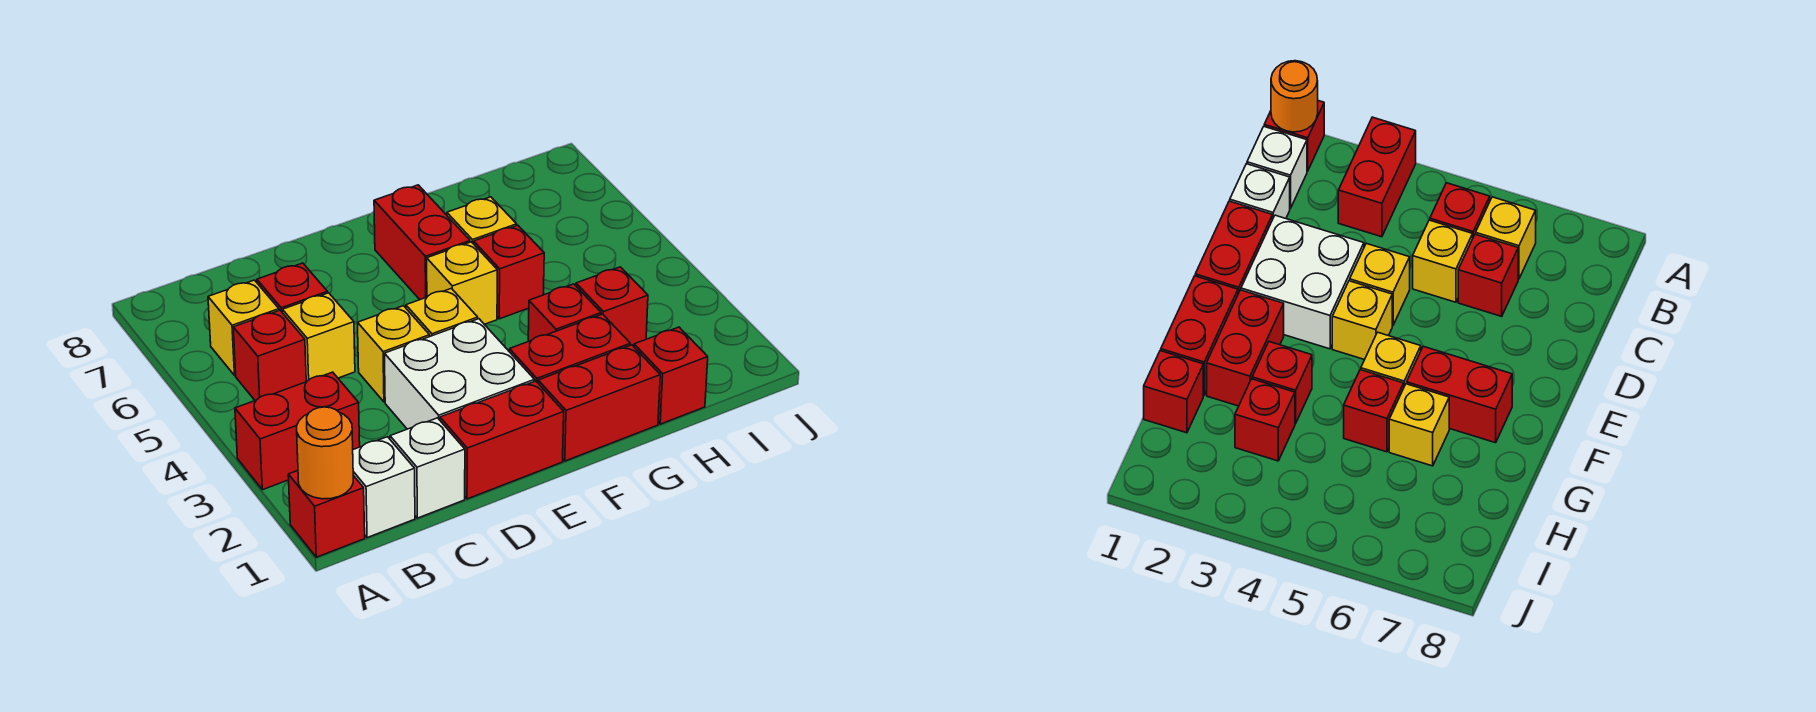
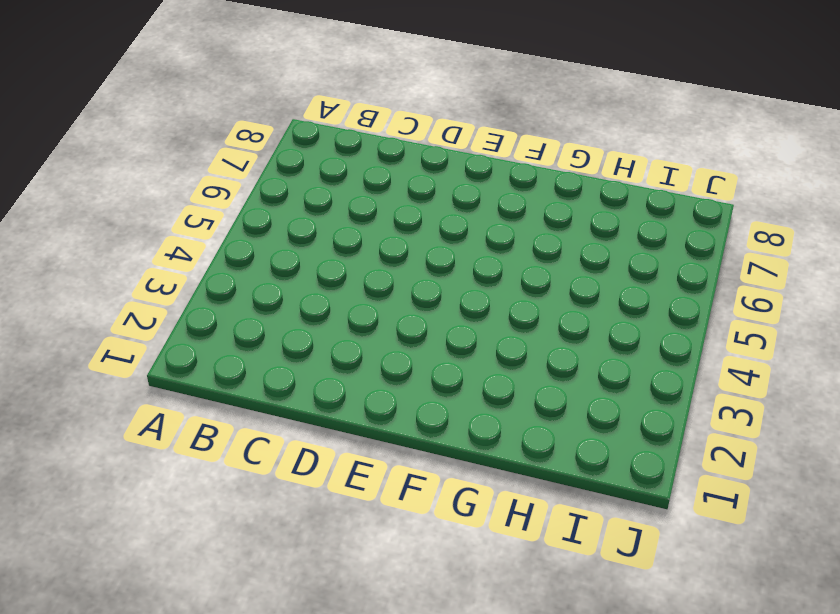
none -> red brick A1 level 1
none -> red brick A3:B3 level 1
none -> white brick B1 level 1

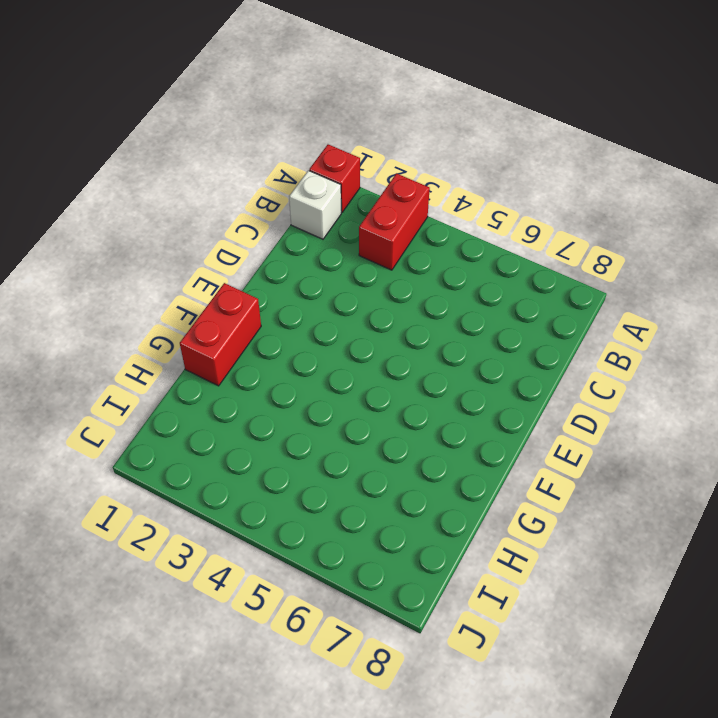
none -> red brick B5 level 1
none -> yellow brick B6 level 1
none -> white brick C1 level 1

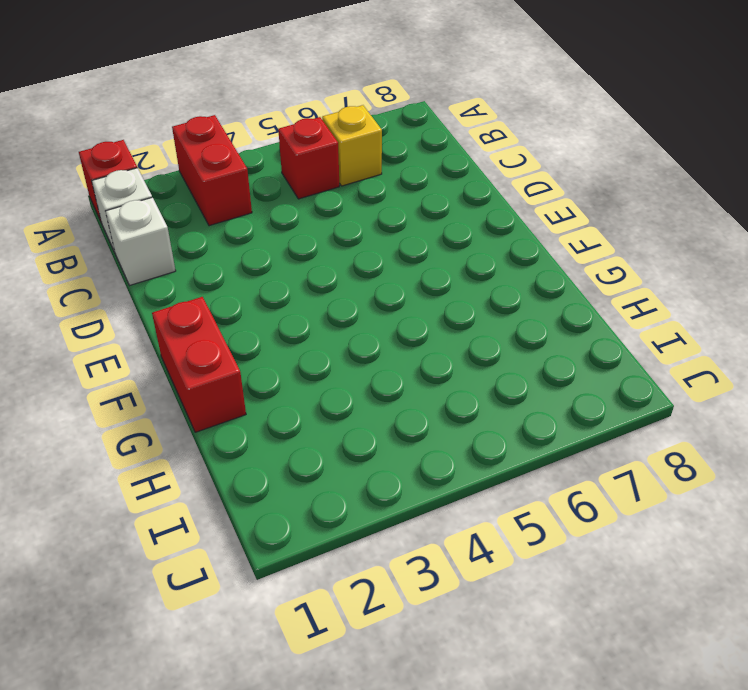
none -> yellow brick C5 level 1
none -> red brick C6 level 1
none -> red brick D1:E1 level 1

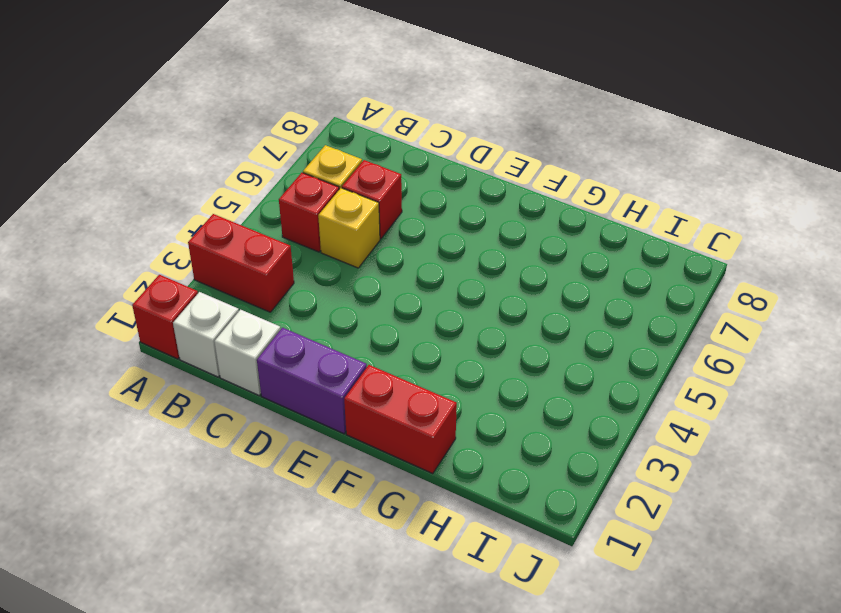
purple brick D1:E1 level 1 -> red brick D1:E1 level 1
none -> white brick D2:E3 level 1
none -> yellow brick D4 level 1
none -> yellow brick E4 level 1

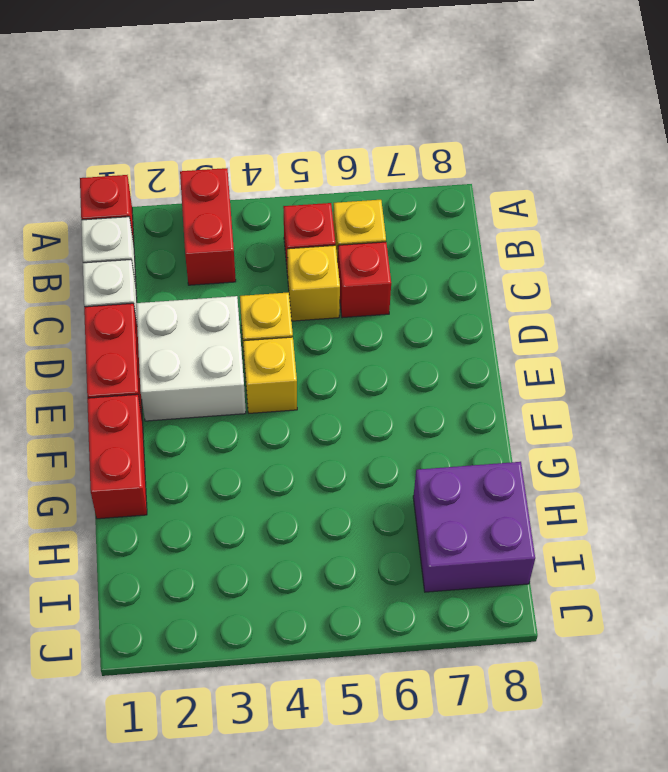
purple brick H7:I8 level 1 -> none
none -> red brick F2:G2 level 1
none -> yellow brick F5 level 1
none -> red brick F6:F7 level 1

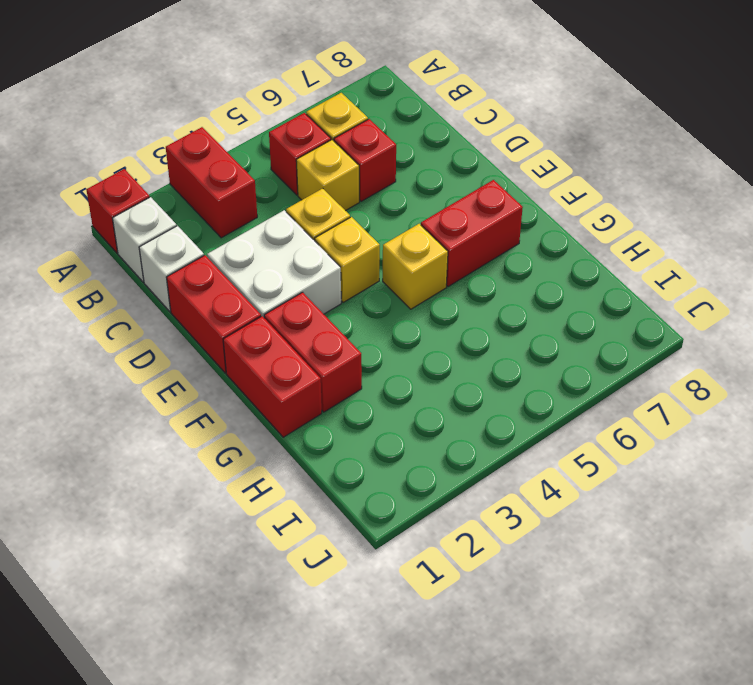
none -> red brick G3 level 1
none -> red brick G5 level 1
none -> yellow brick G6 level 1

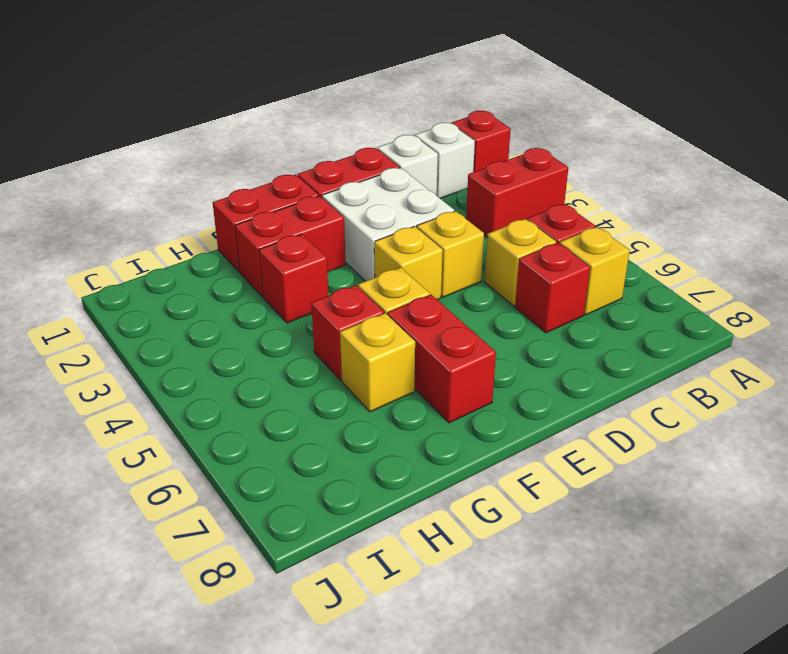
none -> red brick H1 level 1
none -> red brick H3 level 1
none -> orange round brick A1 level 2

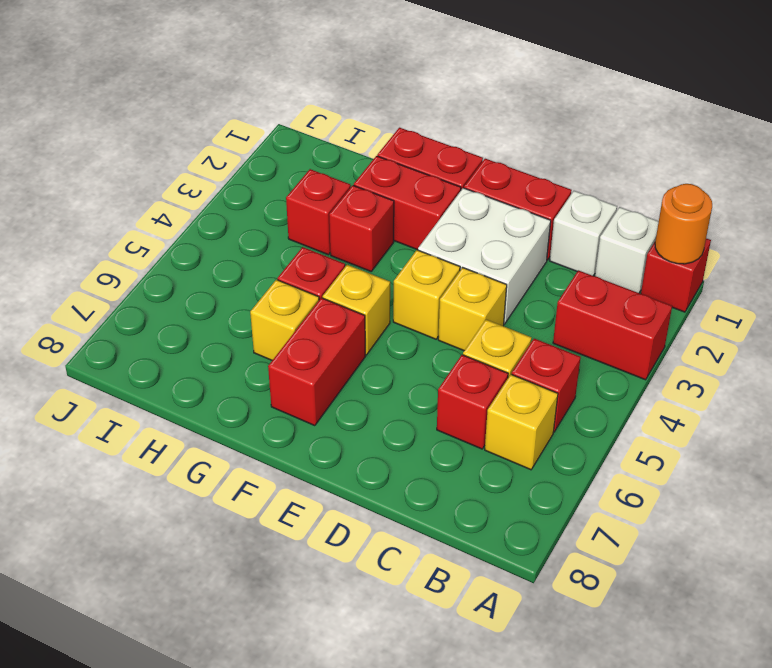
none -> red brick H1 level 1

